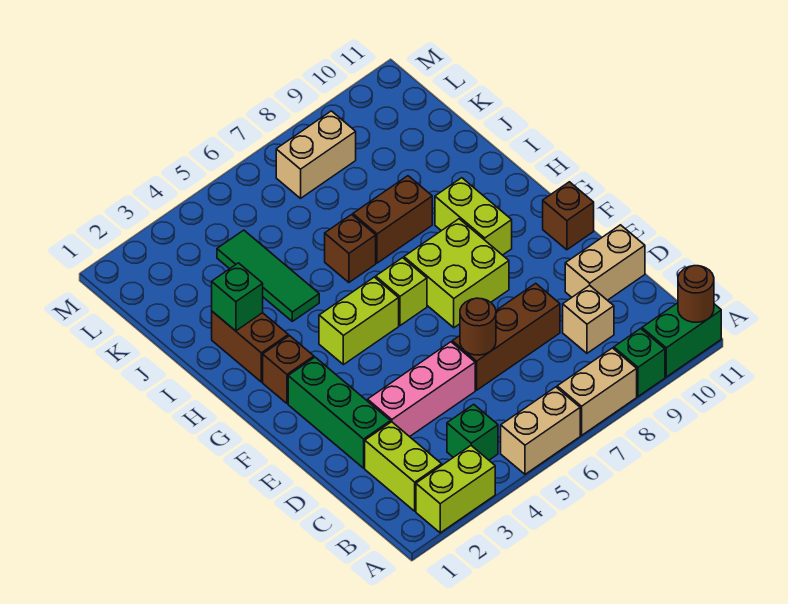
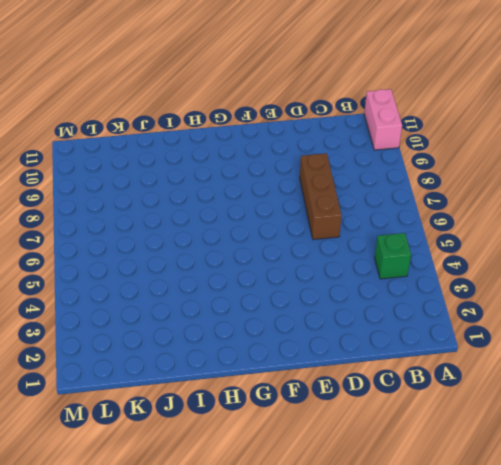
pink brick A10:A11 level 1 -> green brick A10:A11 level 1
none -> lime brick A2:A3 level 1
none -> tan brick A5:A6 level 1
none -> tan brick A7:A8 level 1

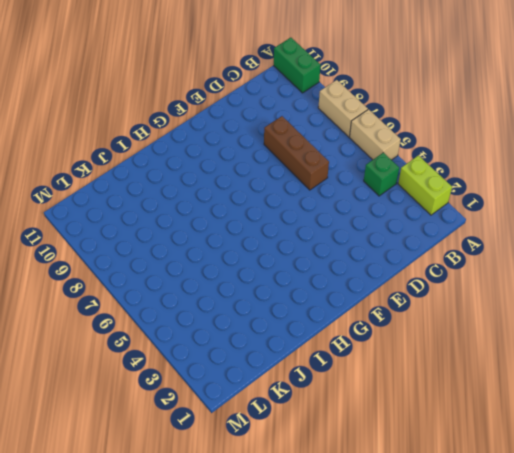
none -> green brick A9 level 1
none -> lime brick B2:C2 level 1
none -> tan brick C9 level 1

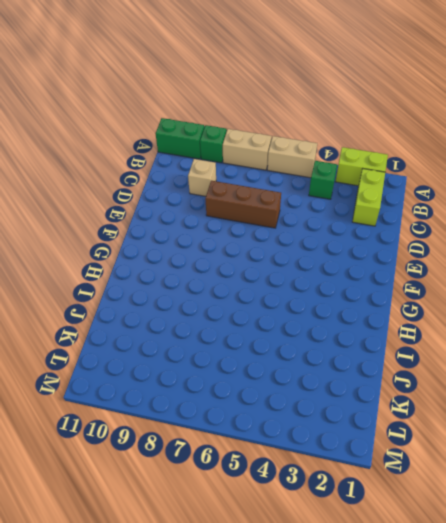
none -> green brick D2:F2 level 1
none -> pink brick D3:D5 level 1
none -> tan brick D10:D11 level 1

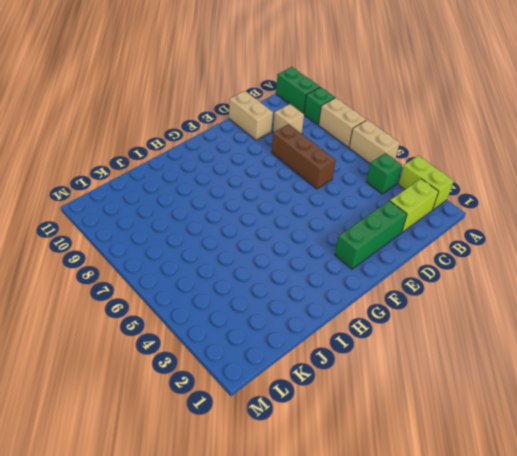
none -> pink brick D3:D5 level 1
none -> lime brick F7:G8 level 1
none -> brown brick F11 level 1

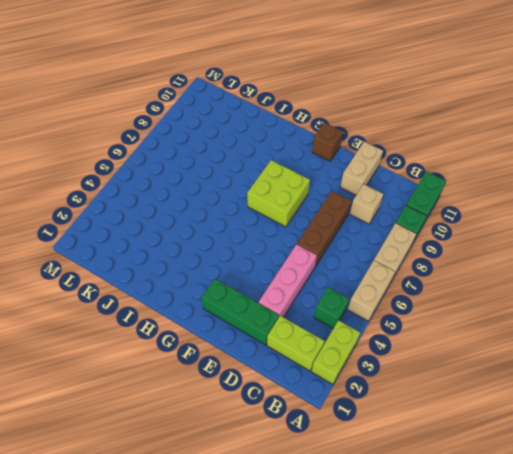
none -> brown brick G2 level 1
none -> lime brick G4:G5 level 1
none -> lime brick G6 level 1

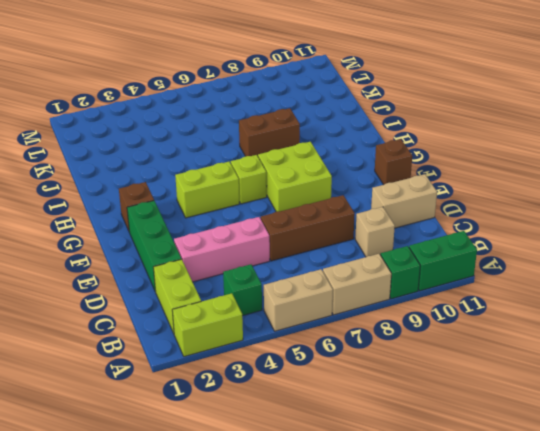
none -> lime brick G9:H9 level 1
none -> brown brick H2:I2 level 1
none -> green tile I4:K4 level 1

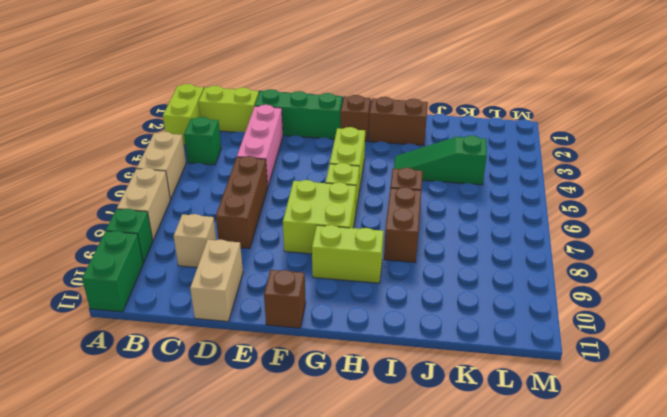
green slope I4:K4 level 1 top K -> green tile I4:K4 level 1
none -> tan brick L7:L8 level 1
none -> brown round brick A11 level 2
none -> brown round brick D6 level 2

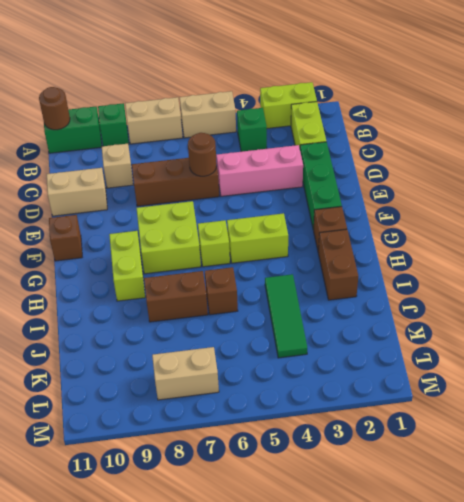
none -> green brick I2 level 2

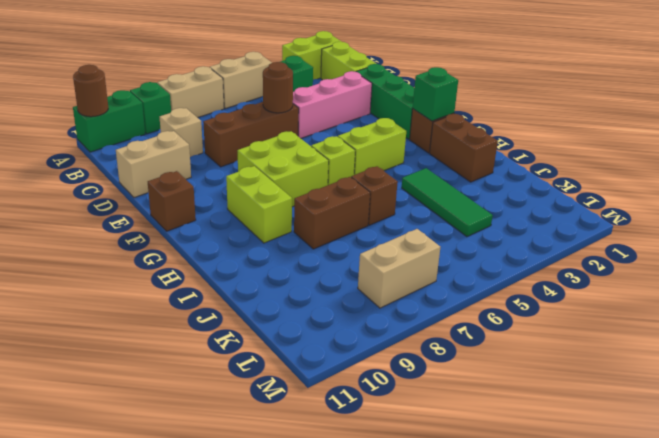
green brick G2 level 2 -> green brick I2 level 2

